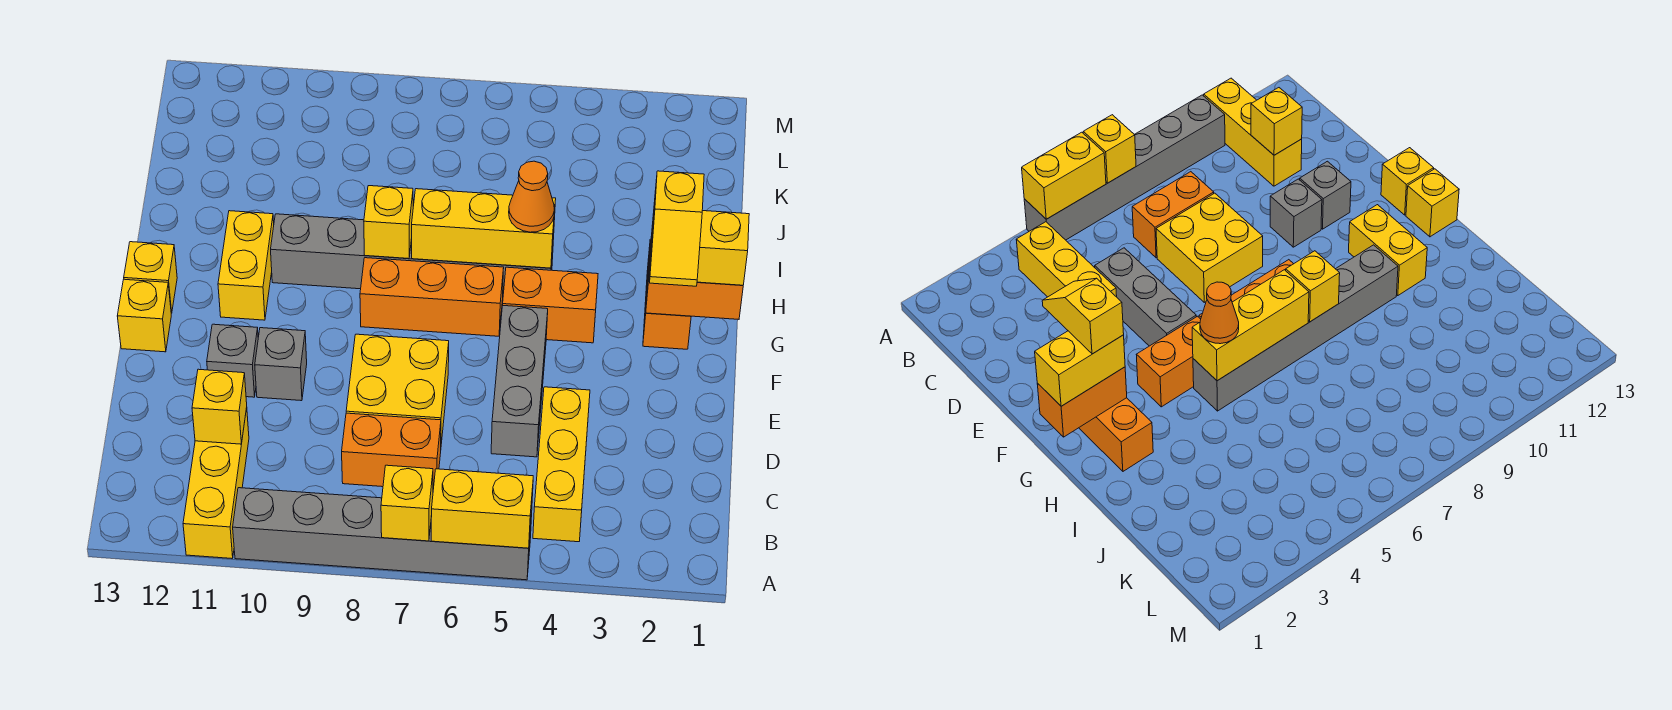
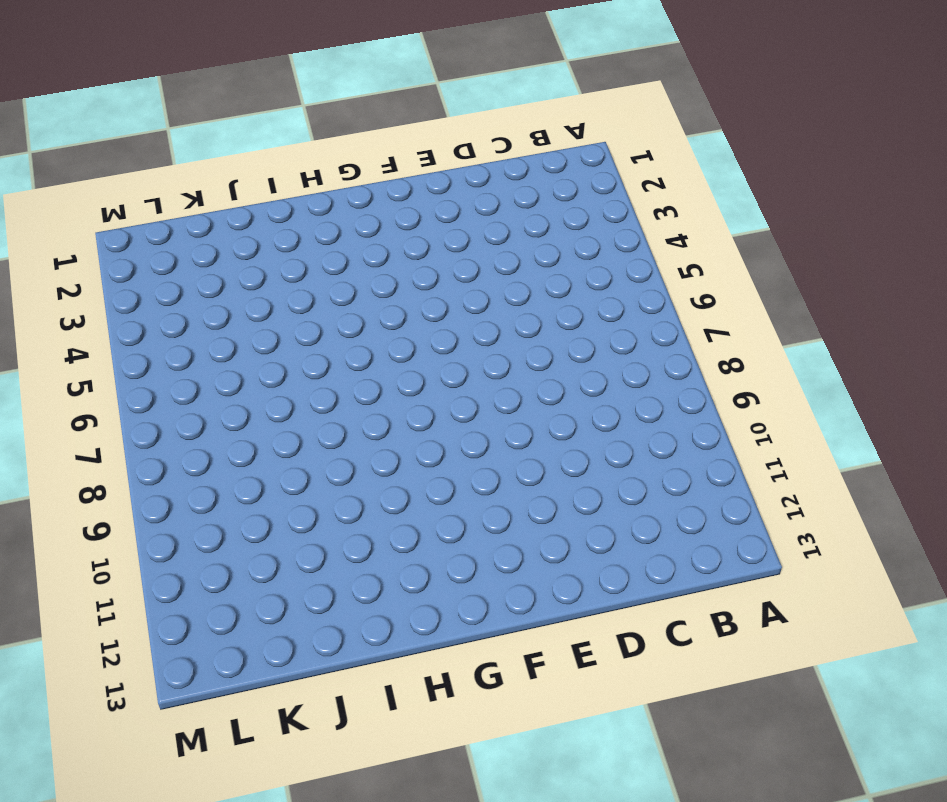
none -> grey brick A5:A10 level 1
none -> yellow brick A11:C11 level 1
none -> yellow brick B4:D4 level 1

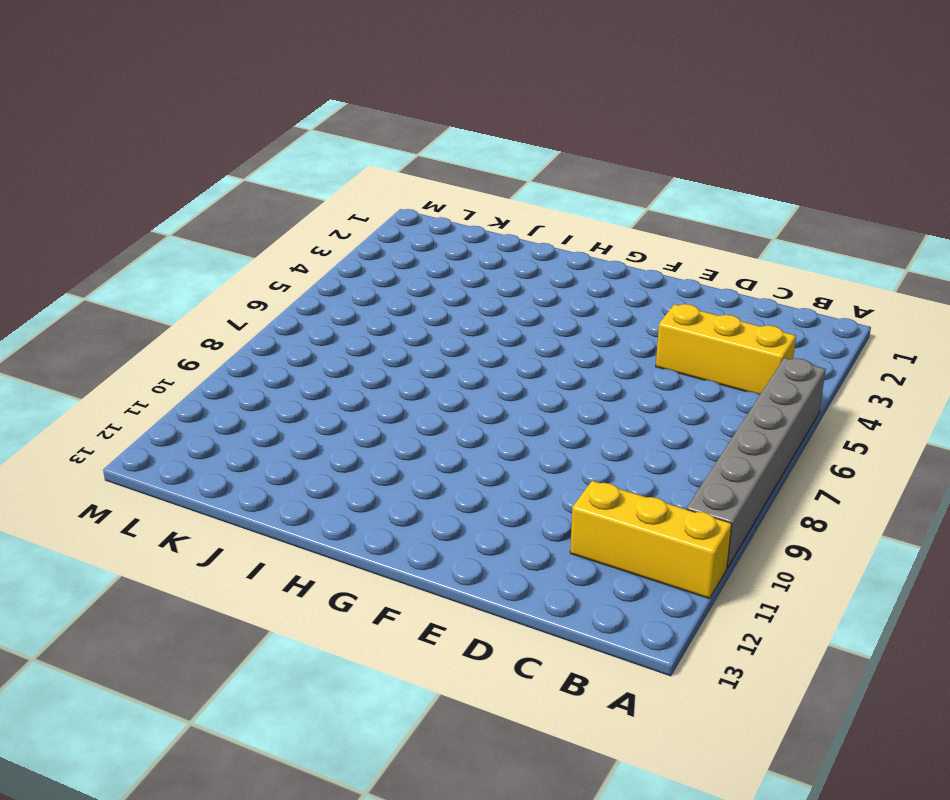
none -> orange brick C7:C8 level 1
none -> grey brick D5:F5 level 1
none -> yellow brick D7:E8 level 1

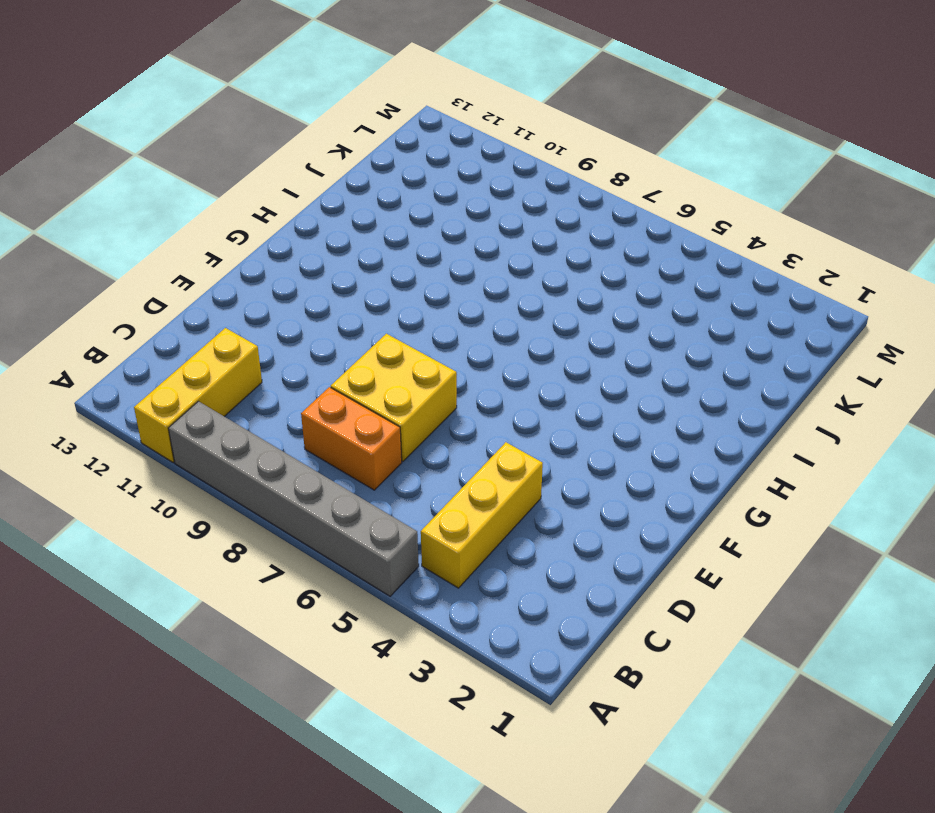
none -> grey brick D5:F5 level 1
none -> grey brick E10 level 1
none -> grey brick E11 level 1

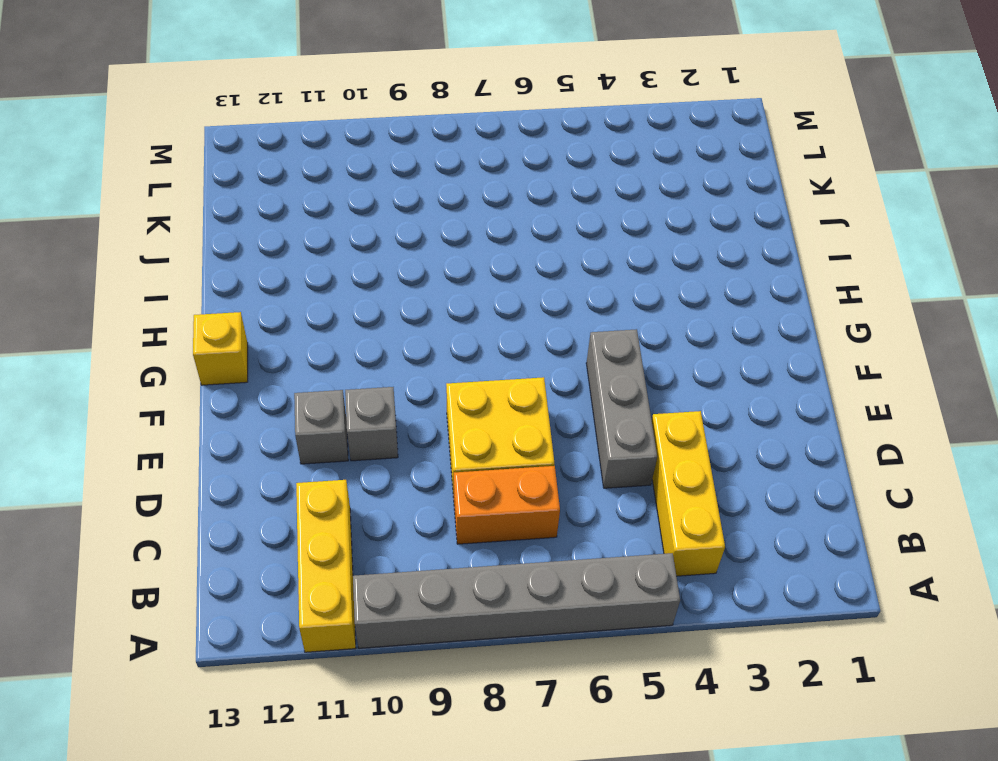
none -> yellow brick F13 level 1
none -> orange brick G2:H2 level 1
none -> orange brick G4:G5 level 1

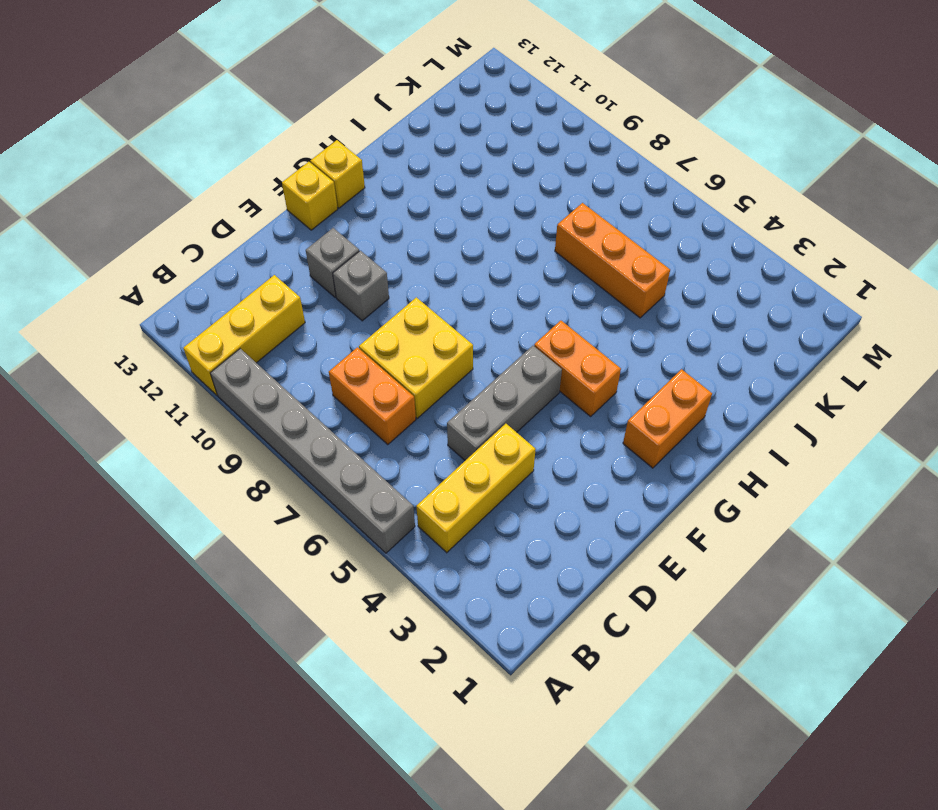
orange brick J5:J7 level 1 -> orange brick G6:G8 level 1
none -> yellow brick G11:H11 level 1
none -> grey brick H5:H10 level 1
none -> yellow brick A5:A6 level 2

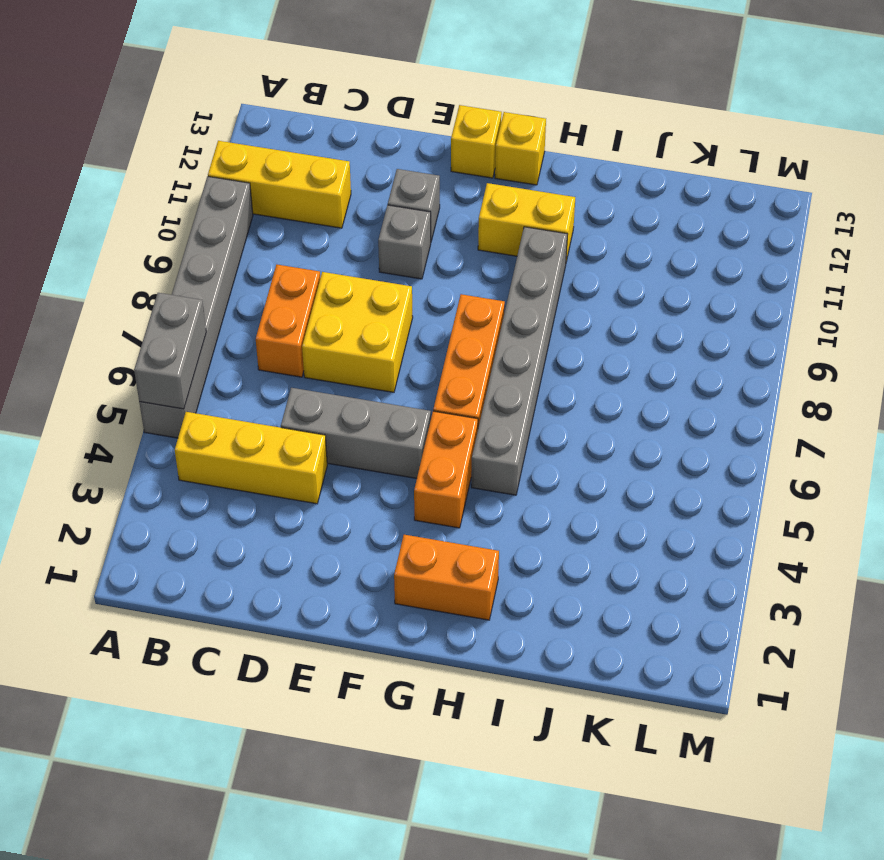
grey brick A5:A6 level 2 -> yellow brick A5:A6 level 2
none -> yellow brick A7 level 2
none -> yellow brick C11 level 2
none -> orange brick G1:G2 level 2

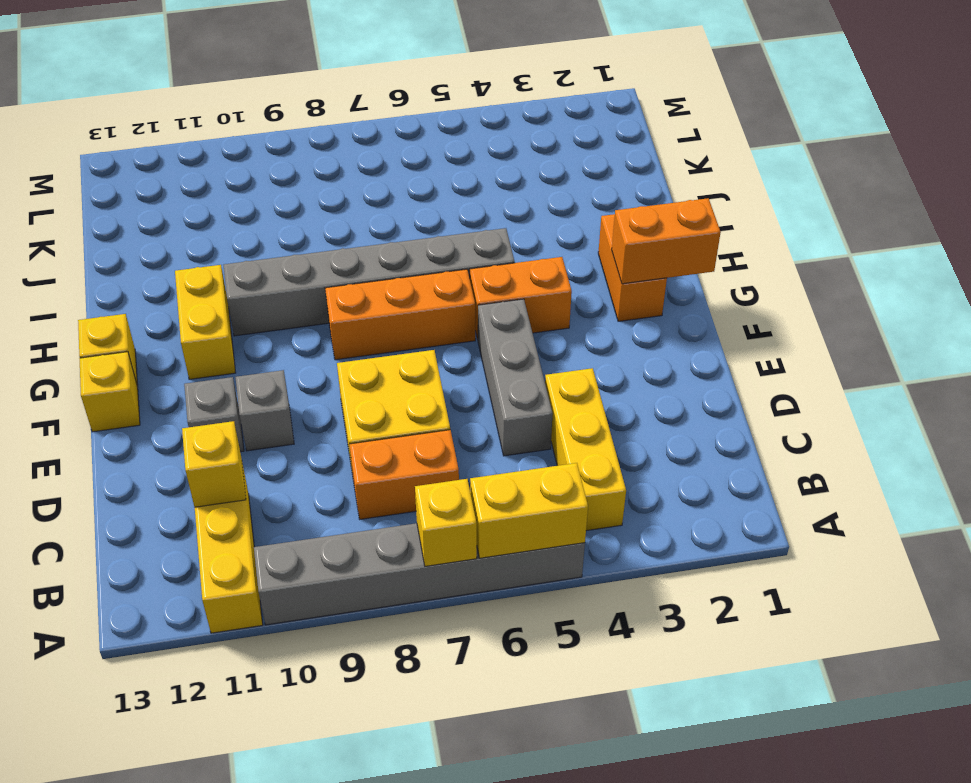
none -> yellow brick H5:H7 level 2
none -> yellow brick H8 level 2
none -> yellow brick G1:G2 level 3

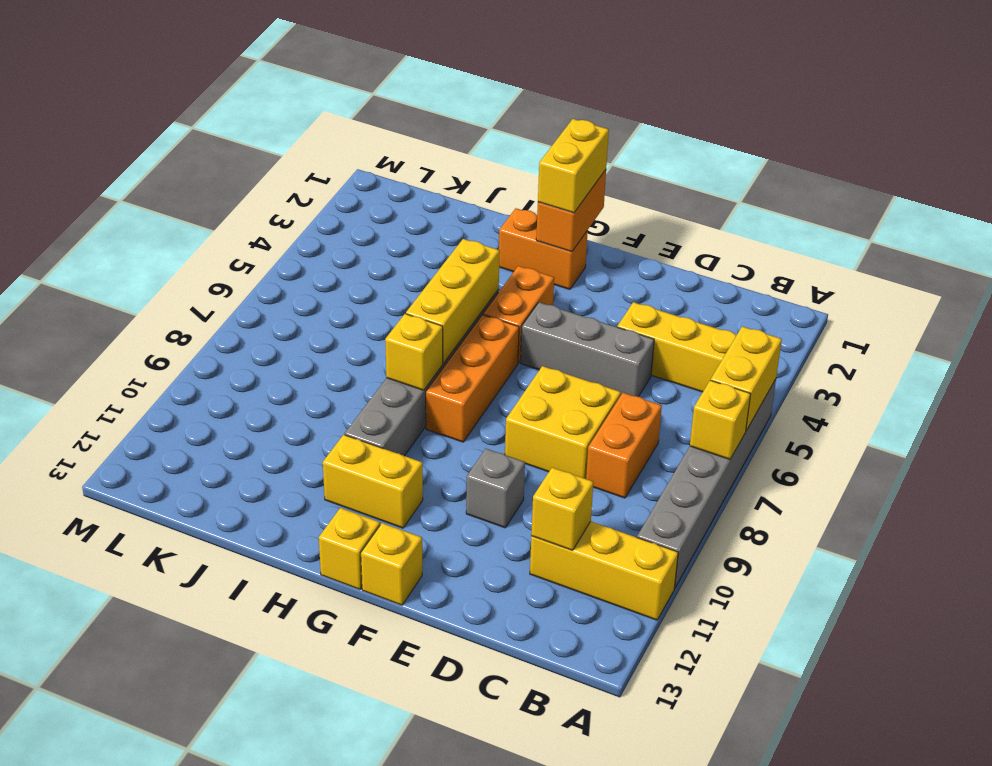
none -> grey brick E11 level 1
none -> orange cone H5 level 3
none -> yellow slope F2:G2 level 4 top G

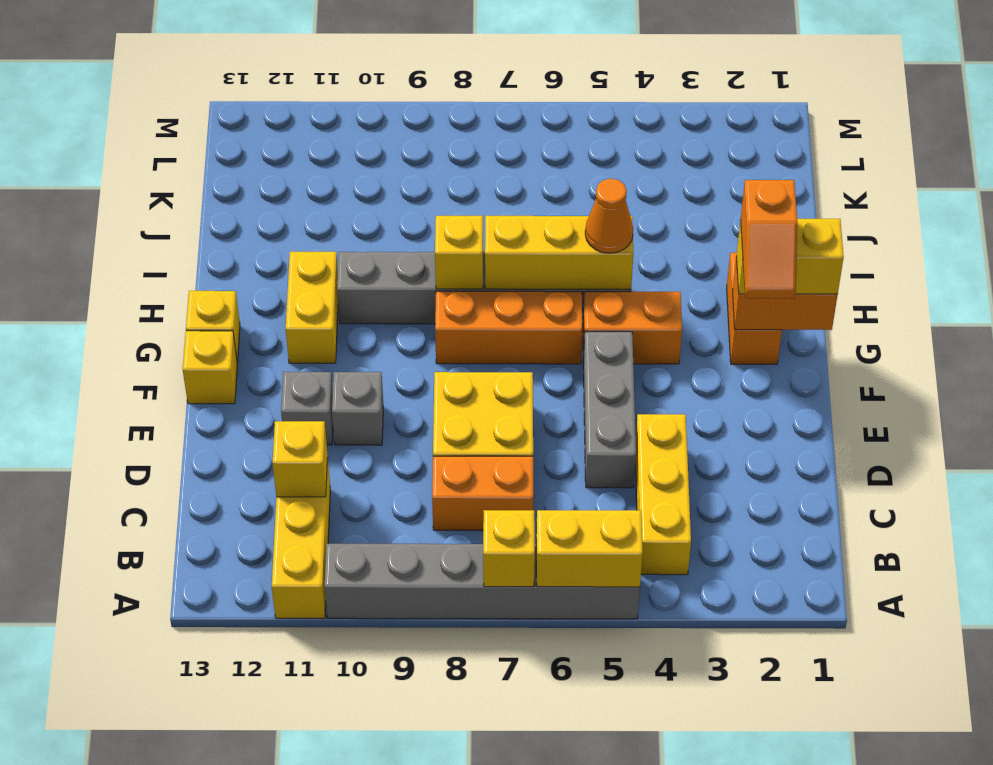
orange slope F2:G2 level 4 top G -> yellow slope F2:G2 level 4 top G

